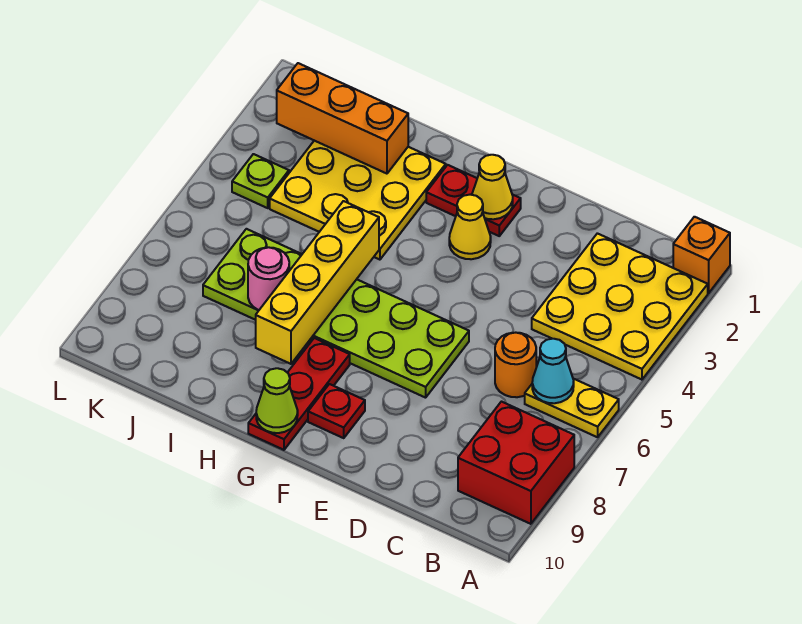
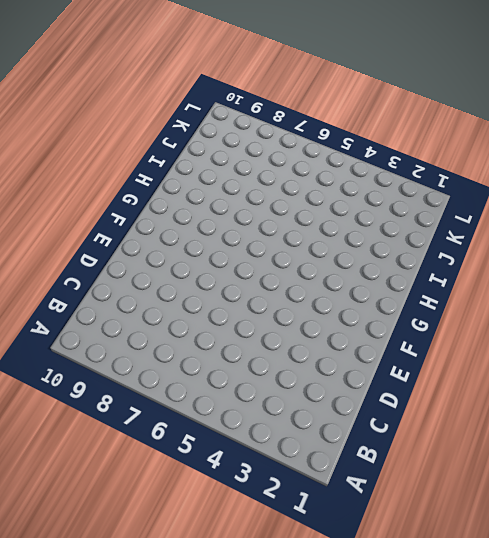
none -> orange brick A1 level 1
none -> yellow plate A2:C4 level 1
none -> yellow plate A6:B6 level 1

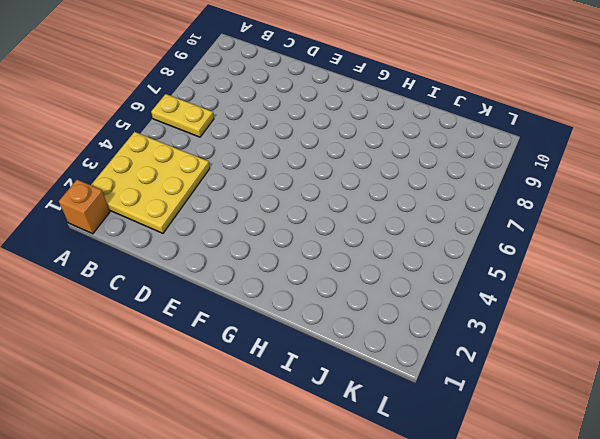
none -> red brick A8:B9 level 1
none -> orange round brick C6 level 1
none -> lime plate E6:J7 level 1

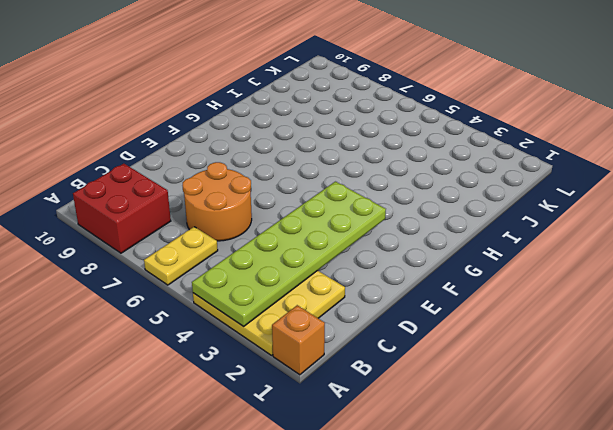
lime plate A3:F4 level 2 -> lime plate E6:J7 level 1
orange round brick C6:D7 level 1 -> orange round brick C6 level 1
none -> red plate F2:G2 level 1
none -> yellow cone F3 level 1
none -> red plate F9 level 1

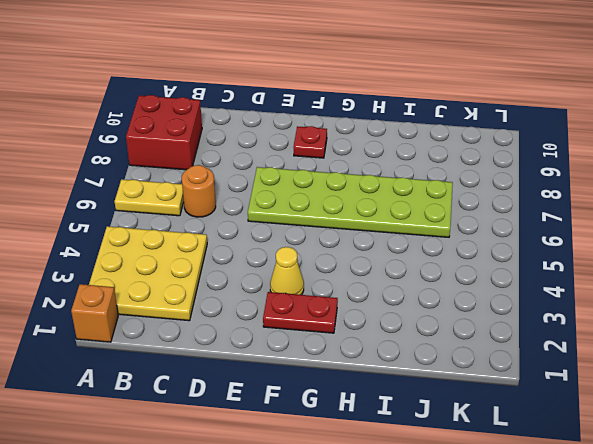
none -> red plate G8:G10 level 1
none -> yellow plate H2:J4 level 1
none -> lime plate K4 level 1

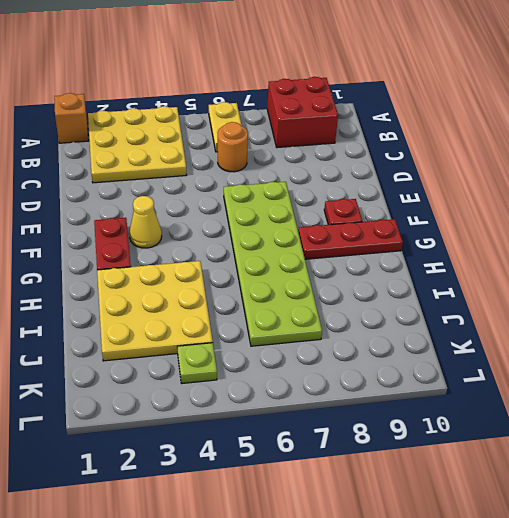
none -> cyan cone B6 level 2
none -> yellow cone F2 level 2
none -> lime cone G10 level 2

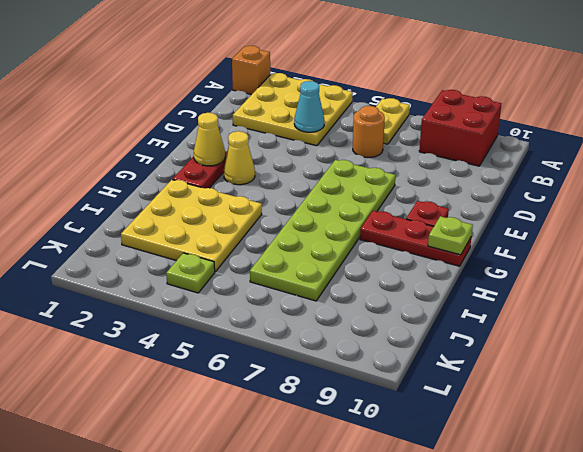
cyan cone C4 level 2 -> cyan cone B6 level 2
lime plate G10 level 2 -> lime cone G10 level 2
none -> yellow brick H5:H8 level 2
none -> orange brick I2:K2 level 2
none -> pink round brick I7 level 2

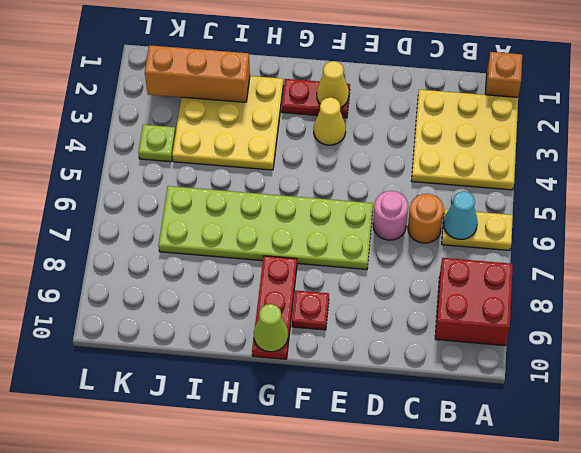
pink round brick D6 level 1 -> pink round brick I7 level 2
none -> yellow brick H5:H8 level 2

